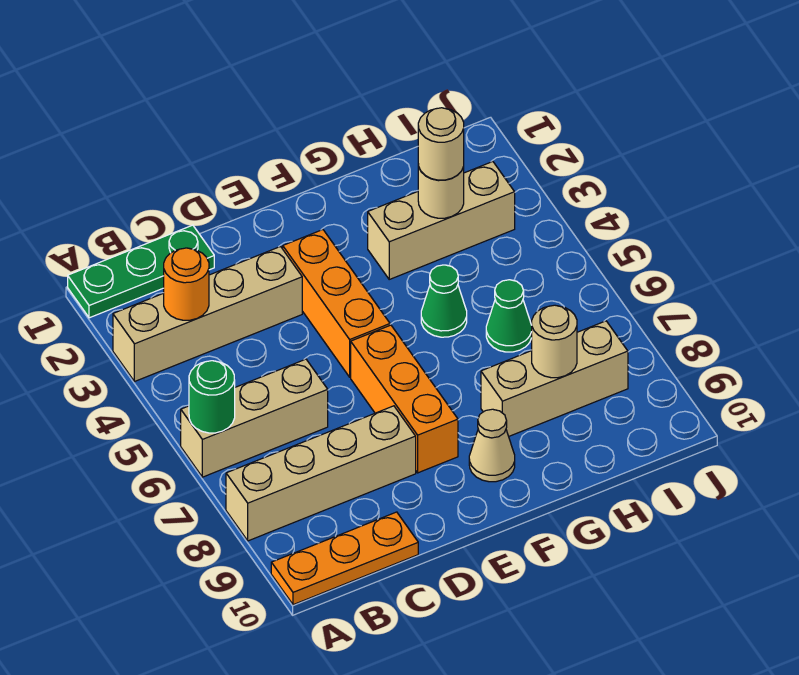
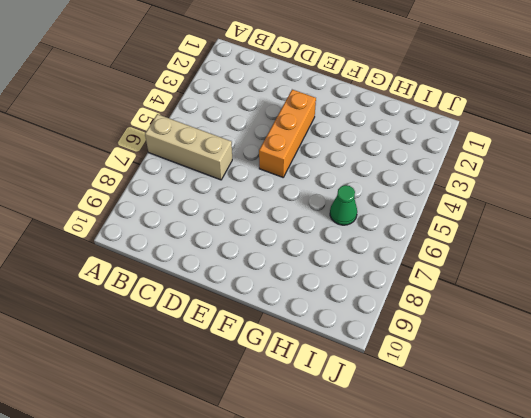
none -> green plate A1:C1 level 1
none -> tan brick A3:D3 level 1
none -> tan brick A8:D8 level 1

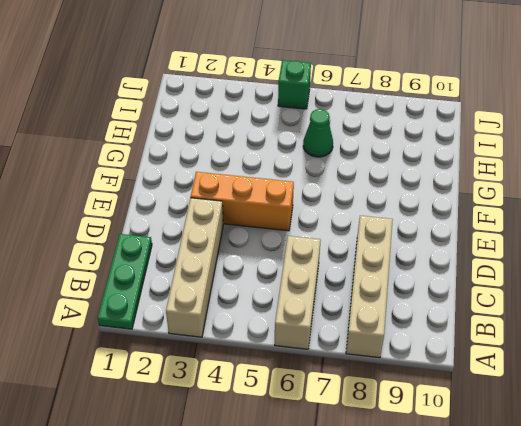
green brick J5 level 1 -> none
none -> orange plate A10:C10 level 1
none -> orange brick E6:E8 level 1
none -> tan cone F9 level 1

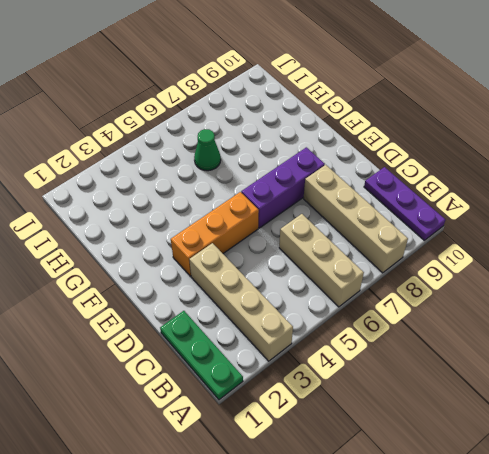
purple plate A10:C10 level 1 -> orange plate A10:C10 level 1
purple brick E6:E8 level 1 -> orange brick E6:E8 level 1
none -> tan cone F9 level 1
none -> tan brick G3:I3 level 1
none -> green cone G5 level 1

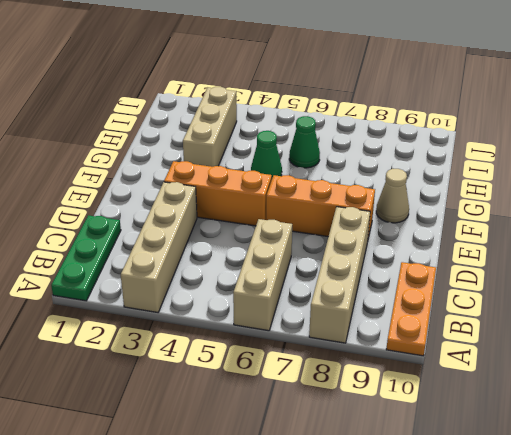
none -> tan brick G8:I8 level 1
none -> green round brick A6 level 2
none -> orange round brick B3 level 2

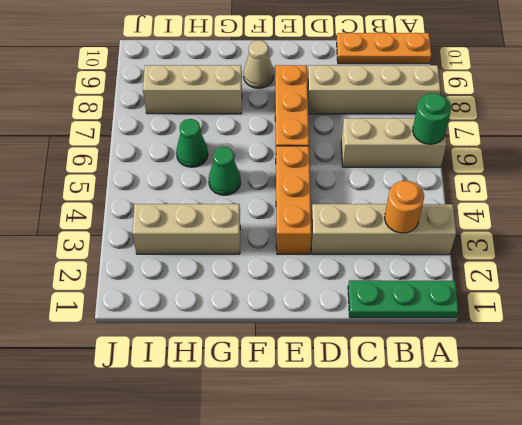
none -> tan round brick H3 level 2
none -> tan round brick H8 level 2
none -> tan round brick H3 level 3

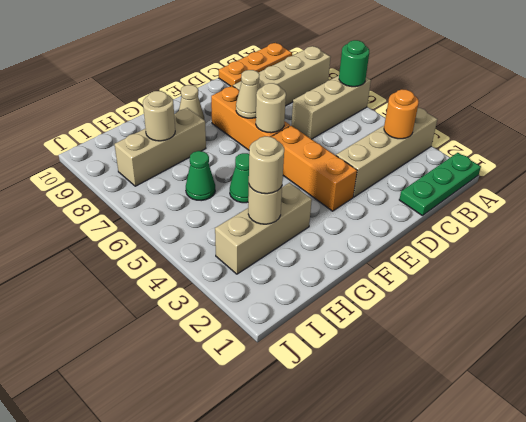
tan round brick E6 level 2 -> none
tan cone E7 level 2 -> none

